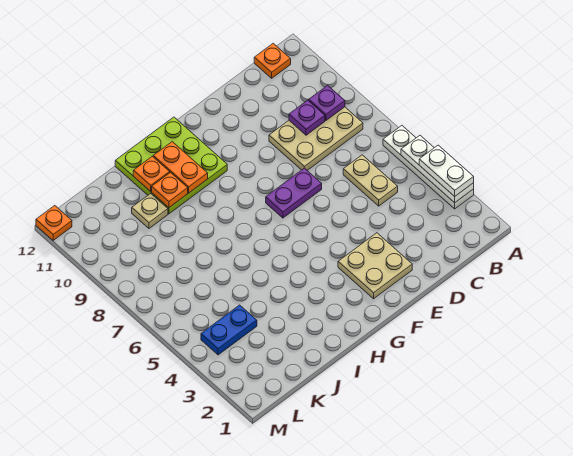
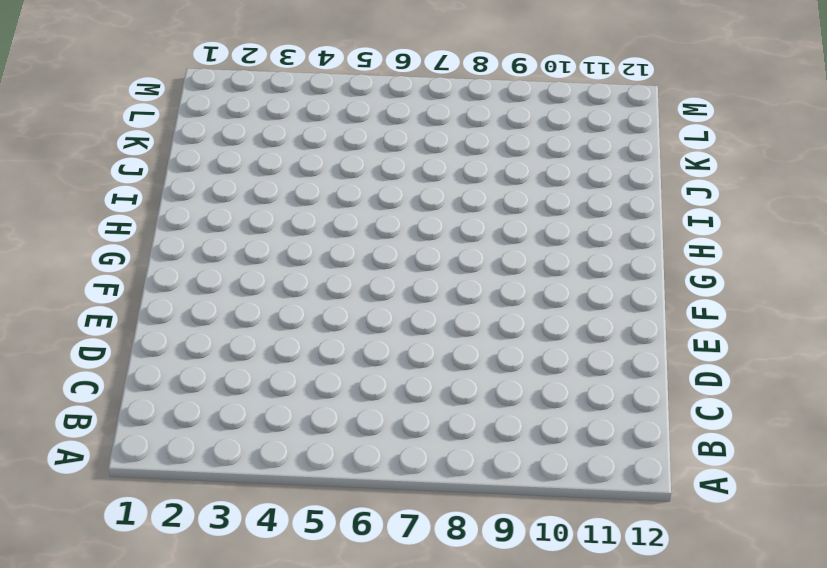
none -> white plate A3:A6 level 1
none -> tan plate B8:D9 level 1
none -> orange plate B12 level 1

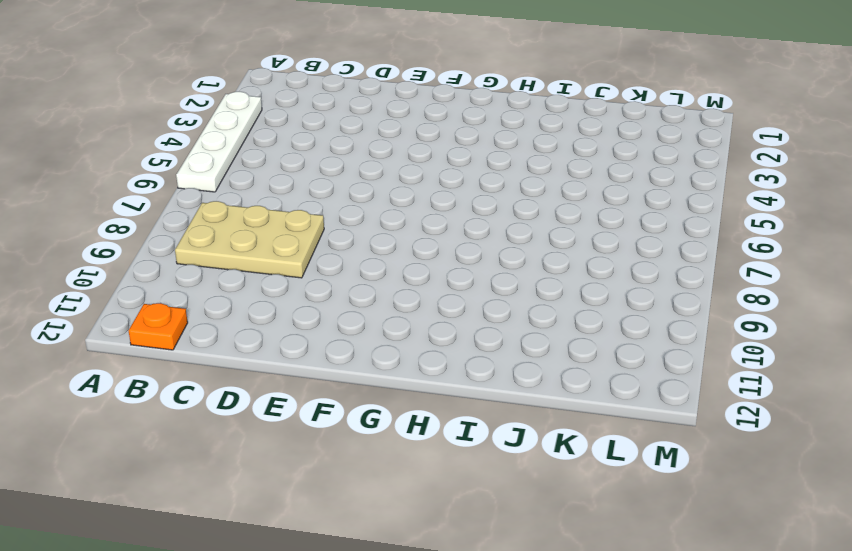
none -> tan plate C5:C6 level 1
none -> tan plate E2:F3 level 1
none -> purple plate E7:F7 level 1

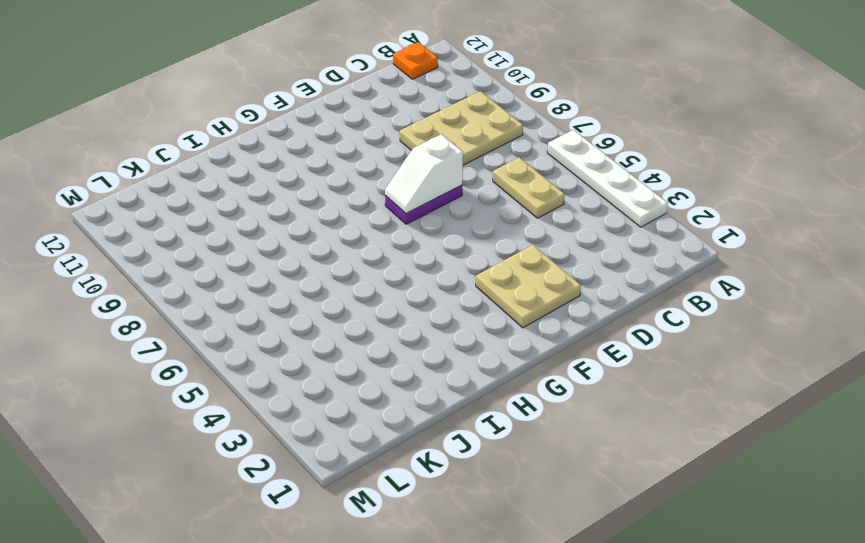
white slope E7:F7 level 2 top E -> none
none -> lime plate G10:I12 level 1
none -> tan plate J10 level 1
none -> blue plate K4:L4 level 1

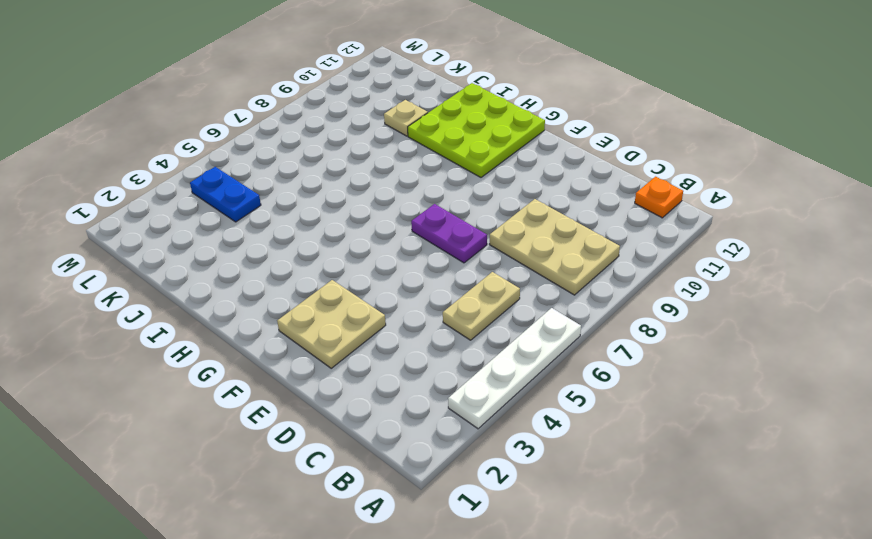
none -> orange plate M12 level 1
none -> white plate A3:A5 level 2
none -> purple plate B9 level 2

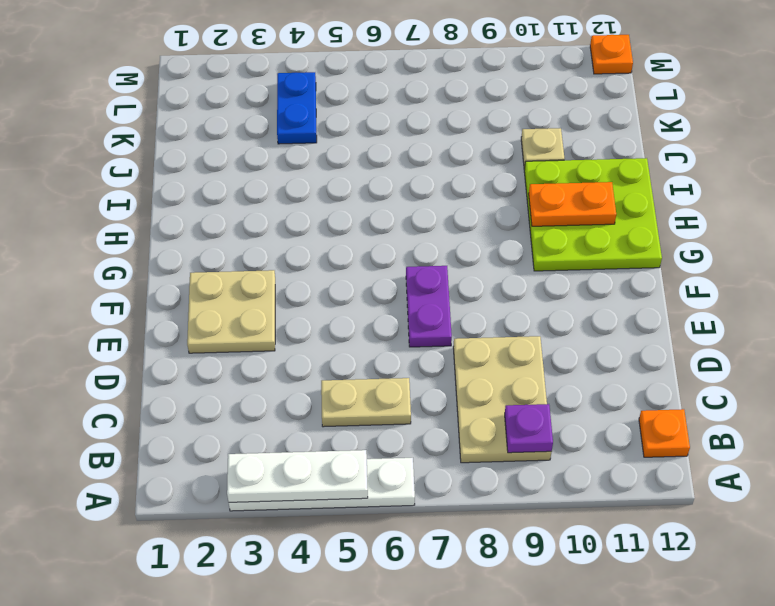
none -> purple plate C9 level 2
none -> orange plate I10 level 2
none -> orange plate I11 level 2

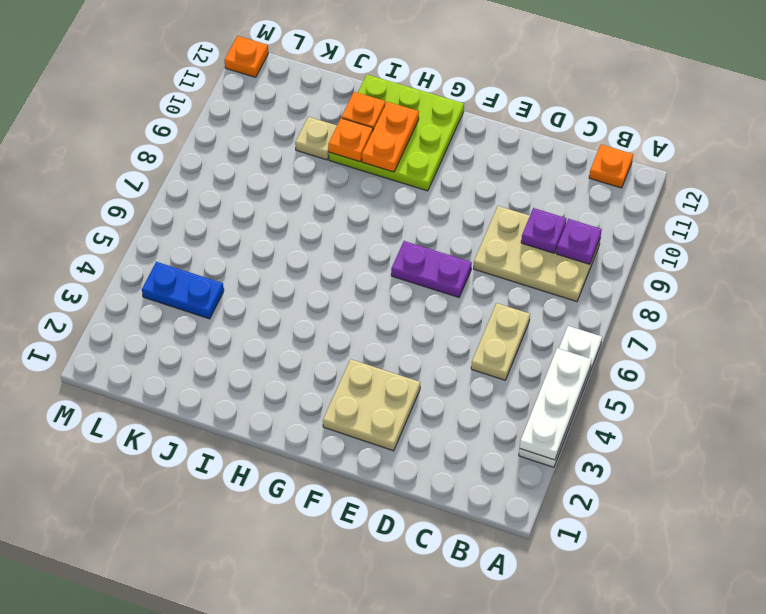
none -> white plate A3:A4 level 3

